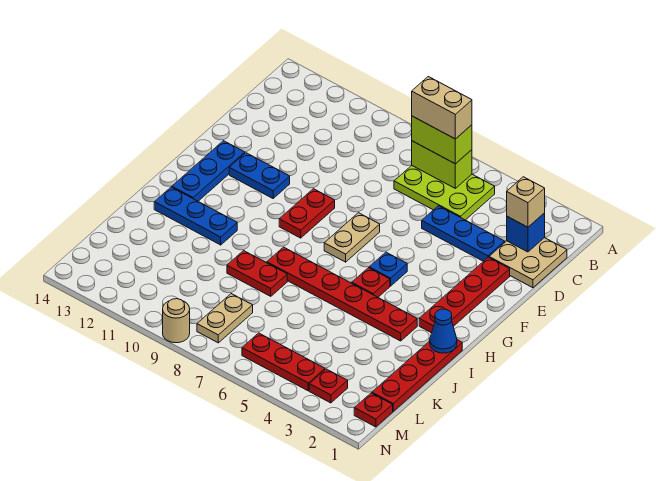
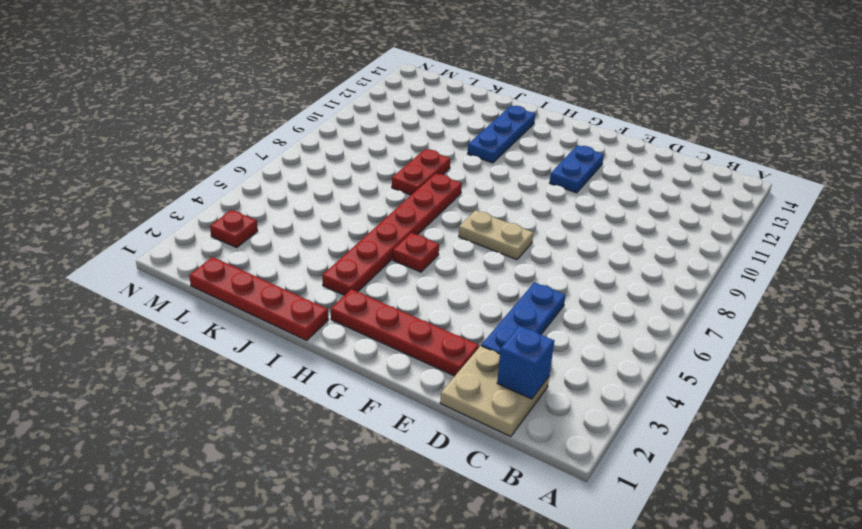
none -> lime plate B5:C7 level 1
none -> red plate F9:G9 level 1
none -> blue plate F13:H13 level 1

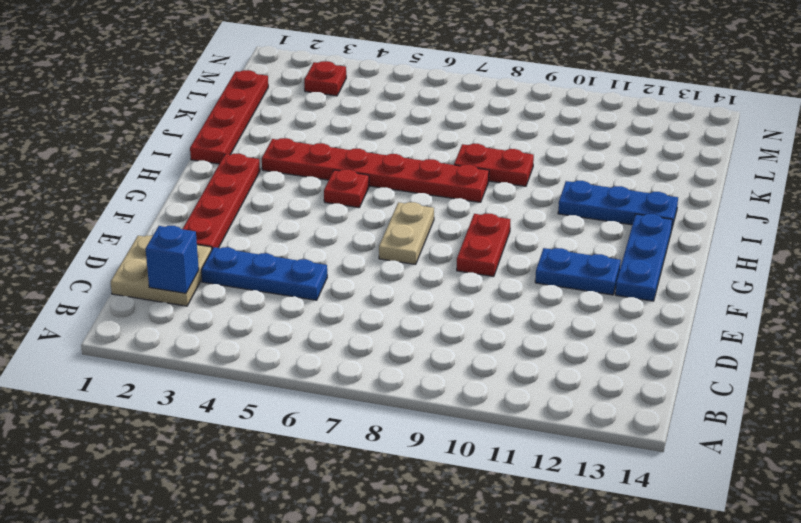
none -> lime plate B5:C7 level 1
none -> blue plate G5 level 1
none -> tan plate L8:M8 level 1

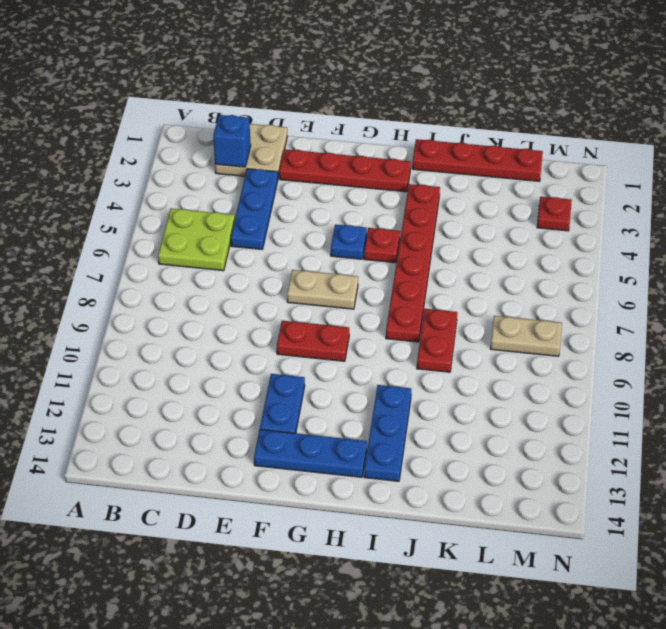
lime plate B5:C6 level 1 -> lime plate B5:C7 level 1
none -> red plate M1 level 1
none -> red plate M4:M6 level 1
none -> tan round brick N9 level 1

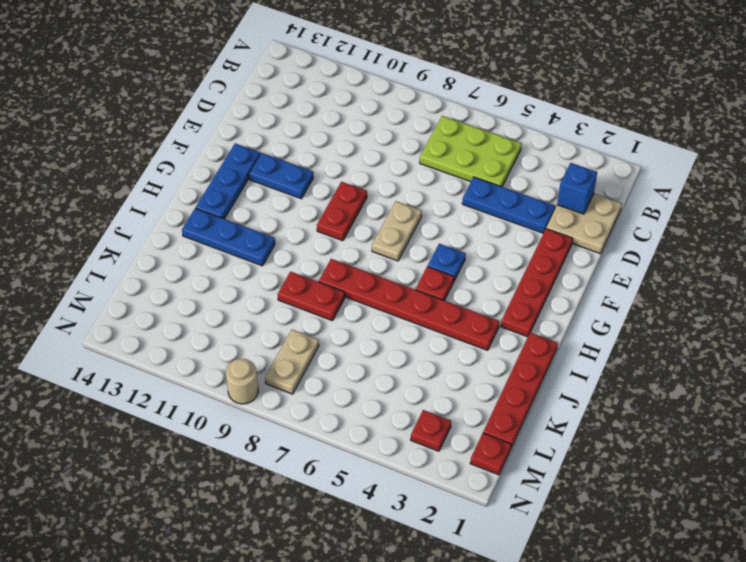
none -> red plate M4:M6 level 1
none -> lime brick B6:B7 level 2
none -> blue cone I1 level 2

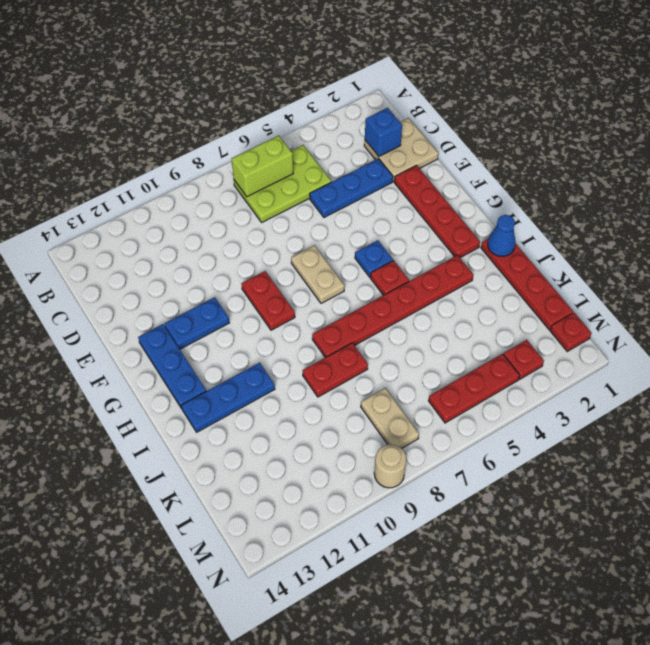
none -> lime brick B6:B7 level 3
none -> tan brick C2 level 3
none -> tan brick B6:B7 level 4

